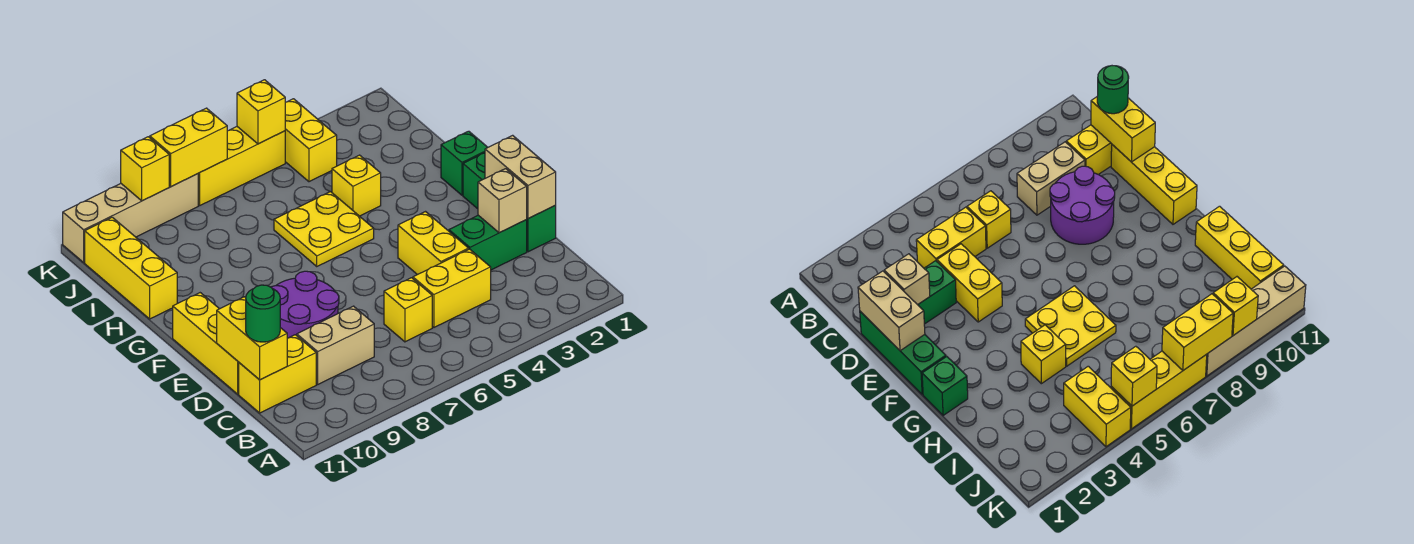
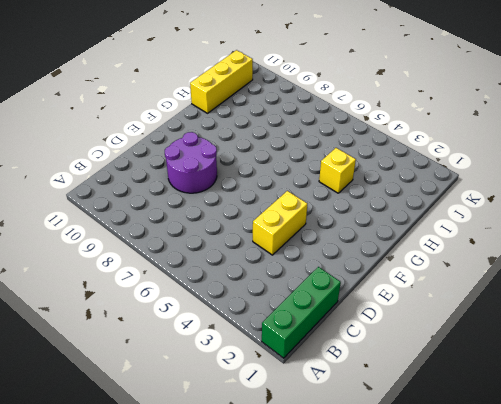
green brick A1:C1 level 1 -> green brick D1:F1 level 1
none -> yellow brick C4:C5 level 1
none -> yellow brick C6 level 1
none -> tan brick C8:C9 level 1

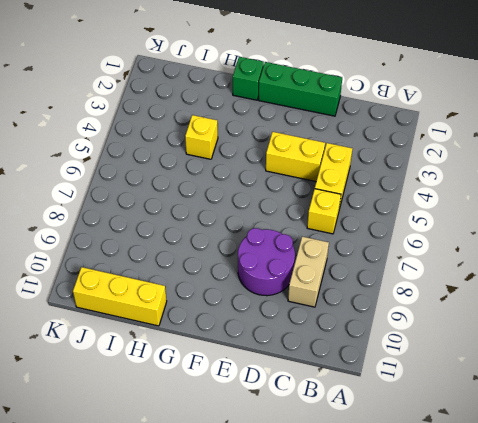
none -> yellow brick C10:C11 level 1
none -> green brick D2:D3 level 1
none -> yellow brick D11:F11 level 1

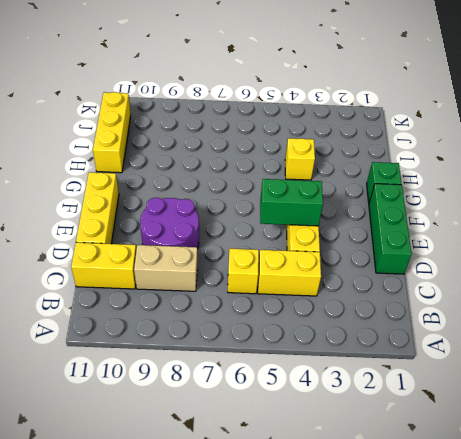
green brick E4:E5 level 2 -> green brick D2:D3 level 1
none -> yellow plate G5:H6 level 1
none -> yellow brick J4:K4 level 1
none -> yellow brick K5:K7 level 1

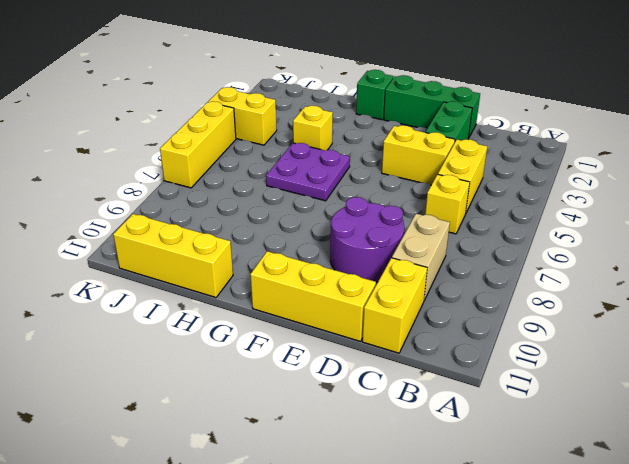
purple plate G5:H6 level 1 -> yellow plate G5:H6 level 1
none -> tan brick K8:K11 level 1
none -> yellow brick C11:D11 level 2
none -> tan brick D1:E1 level 2

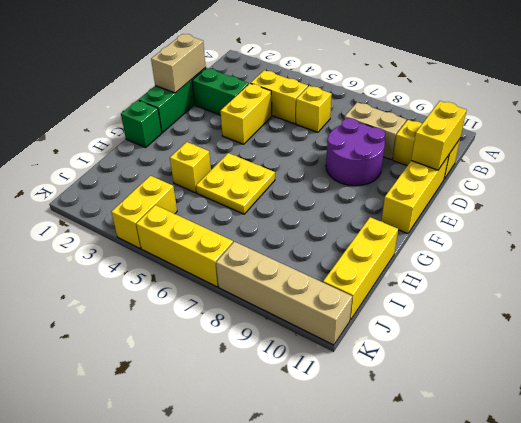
none -> tan brick D2 level 2
none -> yellow brick K5 level 2
none -> yellow brick K7:K8 level 2

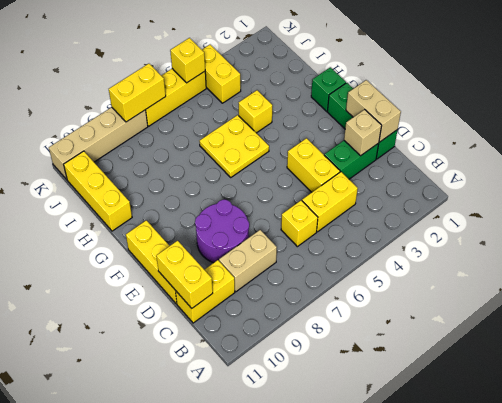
none -> yellow brick K9 level 2
none -> green round brick C11 level 3

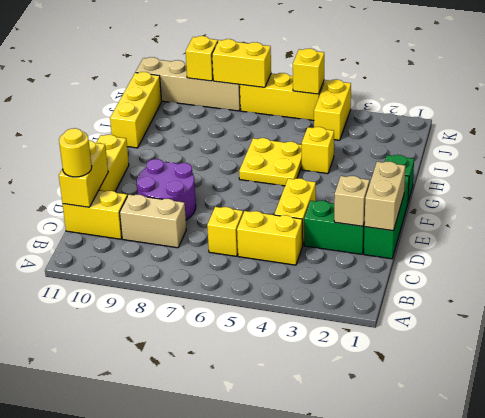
yellow round brick C11 level 3 -> green round brick C11 level 3

